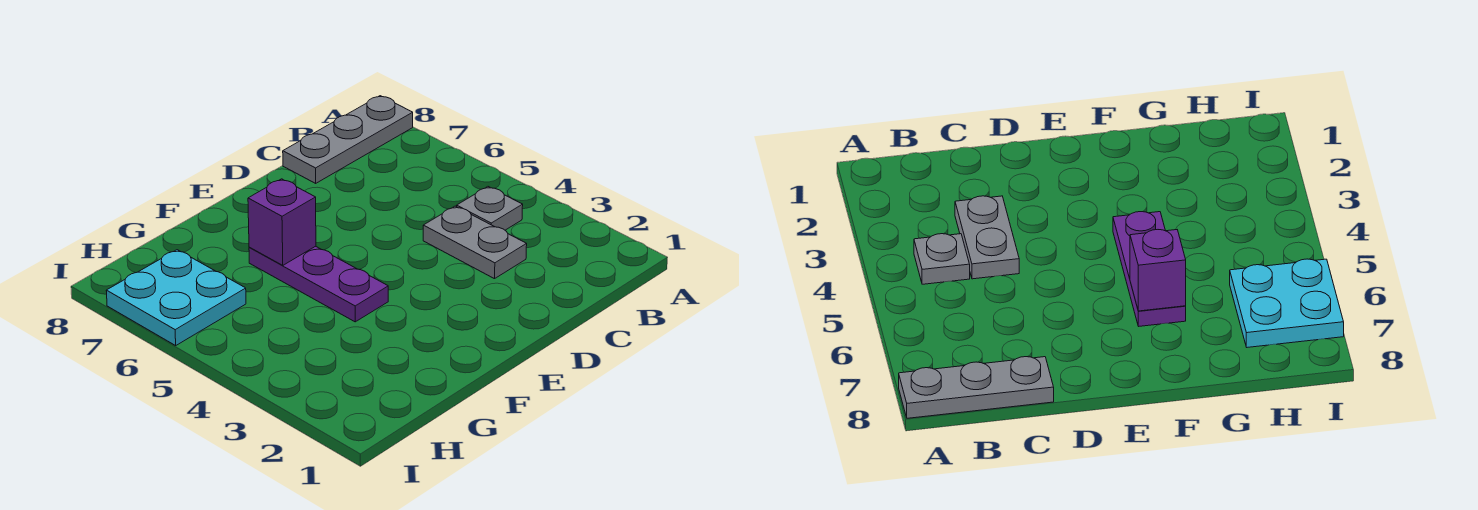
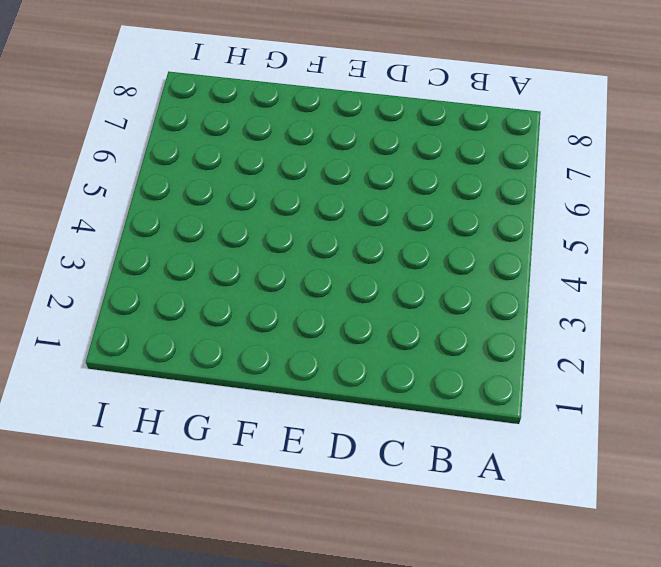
none -> grey plate A8:C8 level 1
none -> grey plate B4 level 1

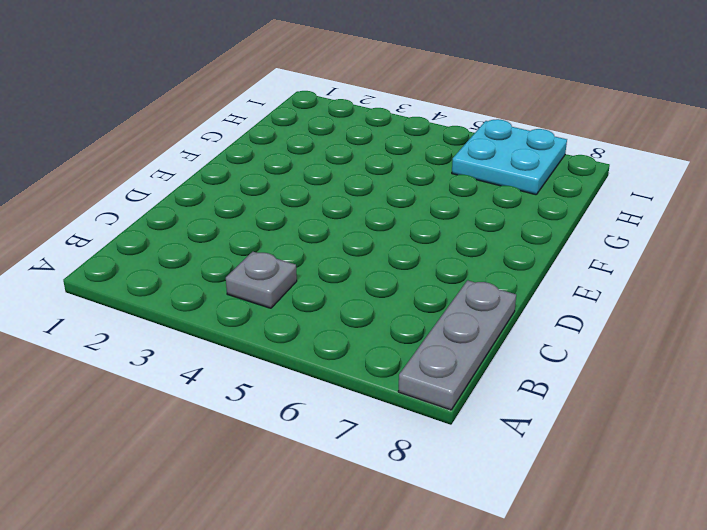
none -> grey plate C3:C4 level 1
none -> purple plate F4:F6 level 1

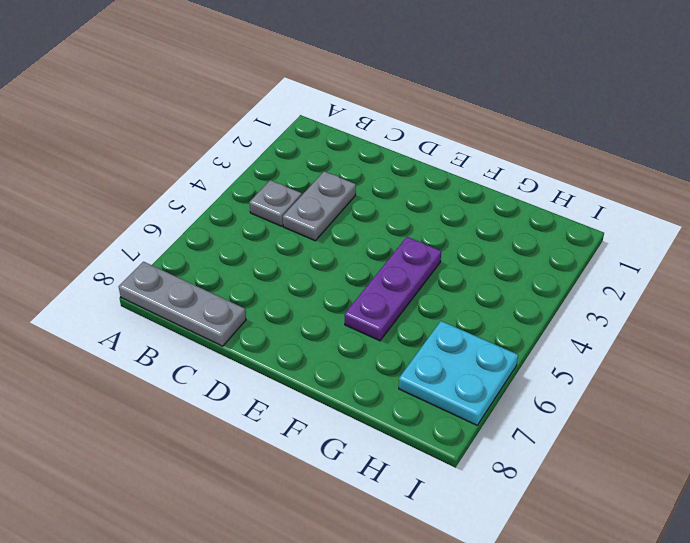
none -> purple brick F6 level 2

